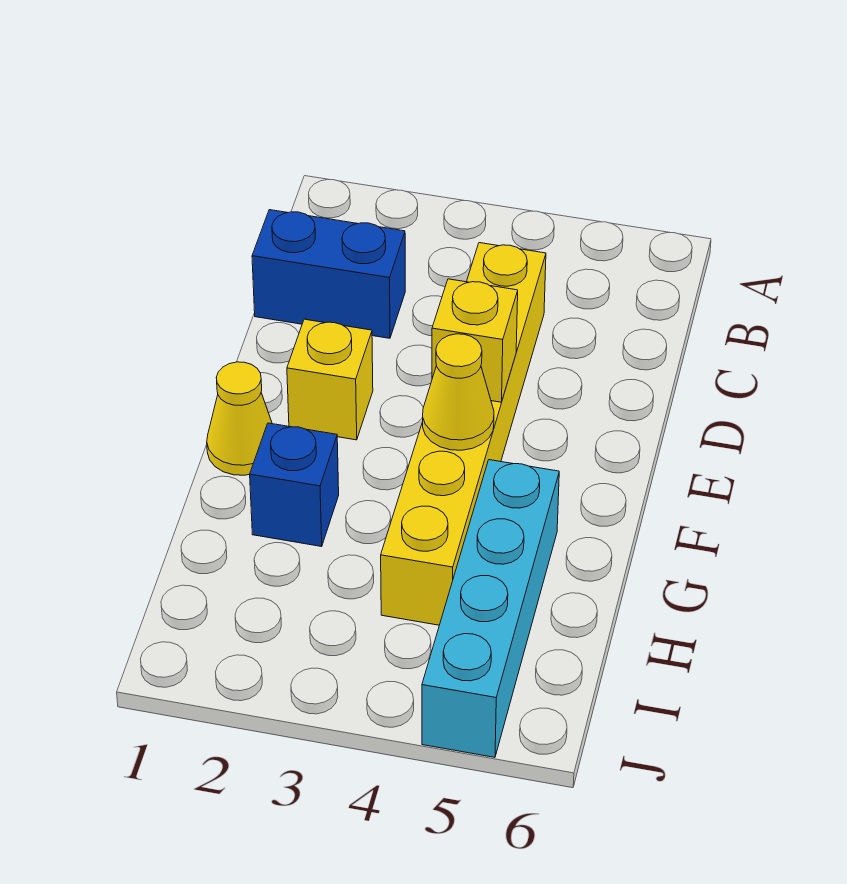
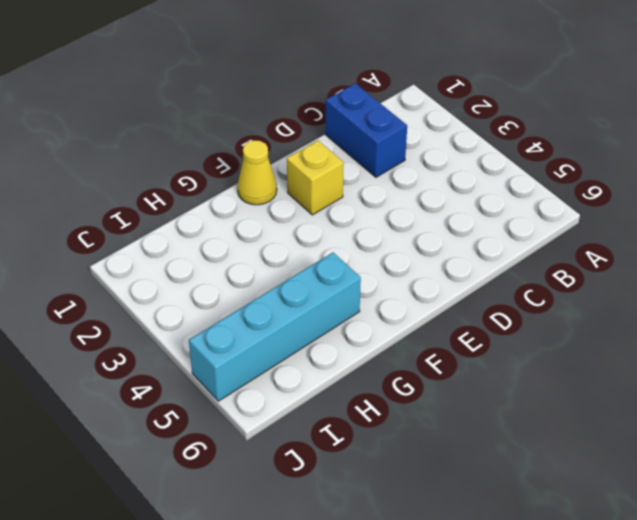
none -> yellow brick C4:H4 level 1
none -> blue brick G2 level 1

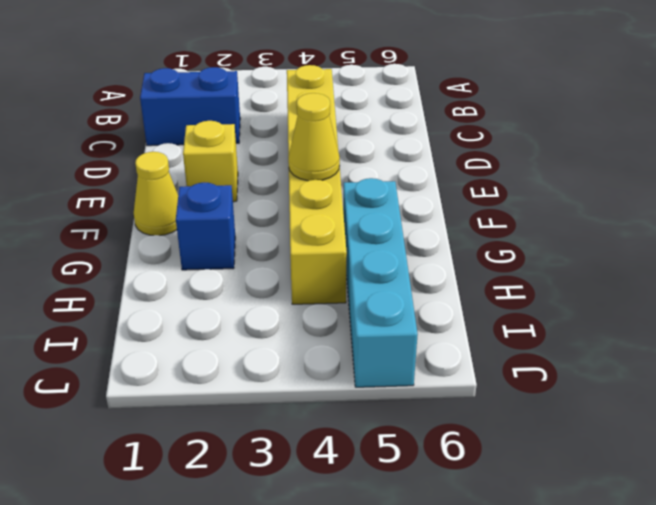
none -> yellow brick E4 level 2

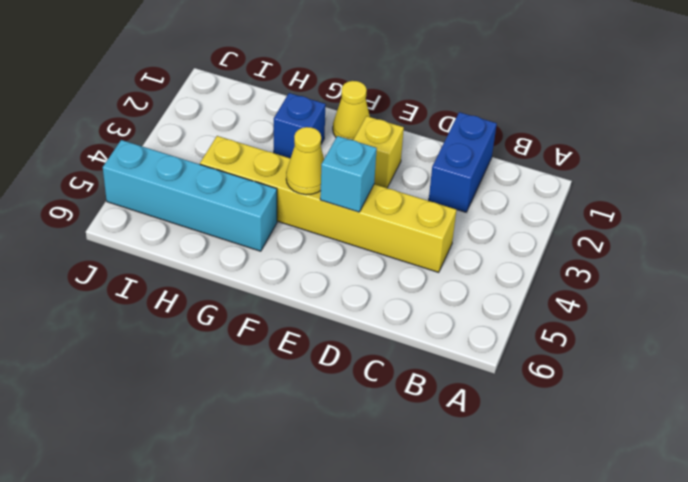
cyan brick E4 level 2 -> yellow brick E4 level 2

